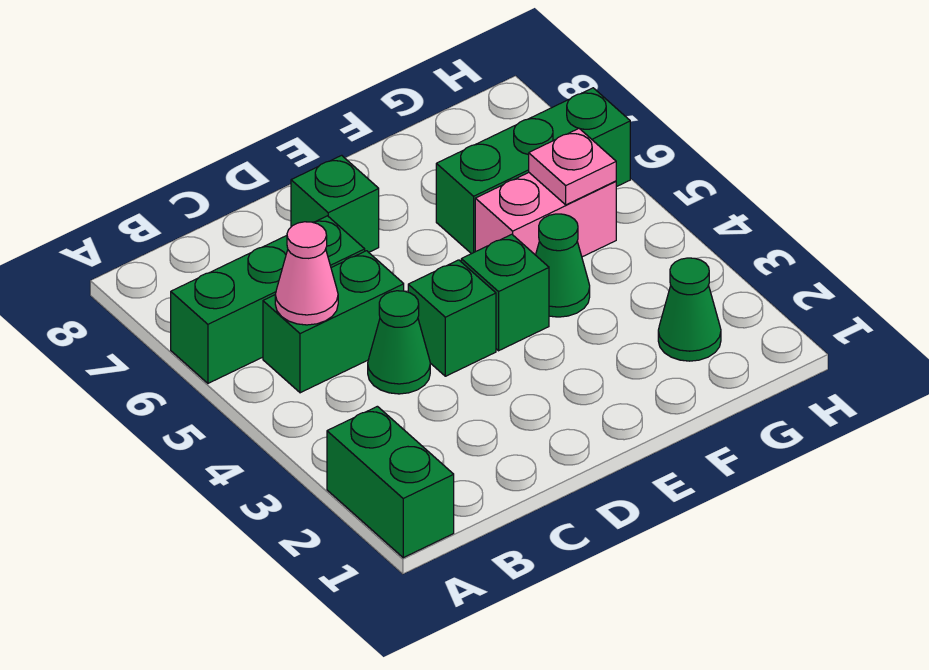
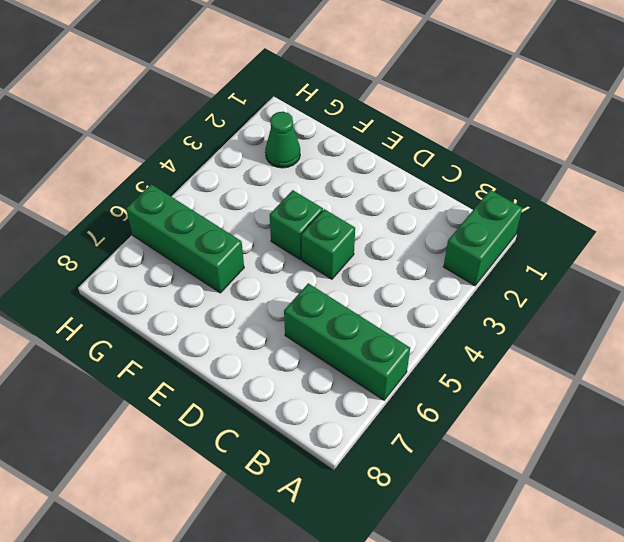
none -> green brick B5:C5 level 1
none -> green cone C4 level 1
none -> green brick D7 level 1

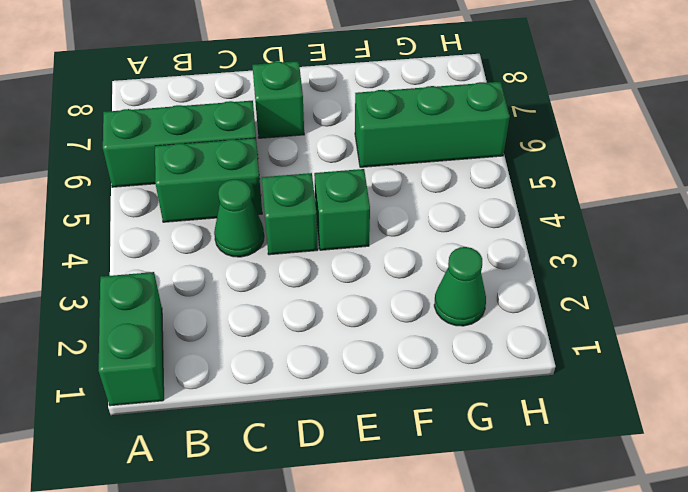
none -> green cone F4 level 1
none -> pink brick F5:G5 level 1
none -> pink cone B5 level 2

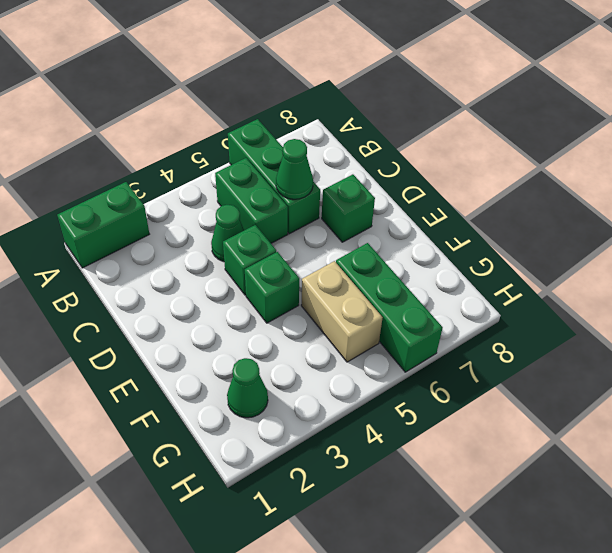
green cone C6 level 2 -> green cone F4 level 1
tan brick F5:G5 level 1 -> pink brick F5:G5 level 1
none -> pink cone B5 level 2
none -> pink plate G5 level 2

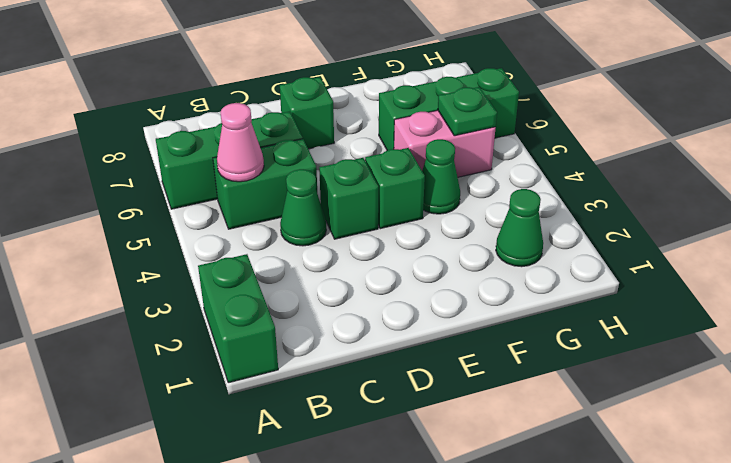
green plate G5 level 2 -> pink plate G5 level 2

